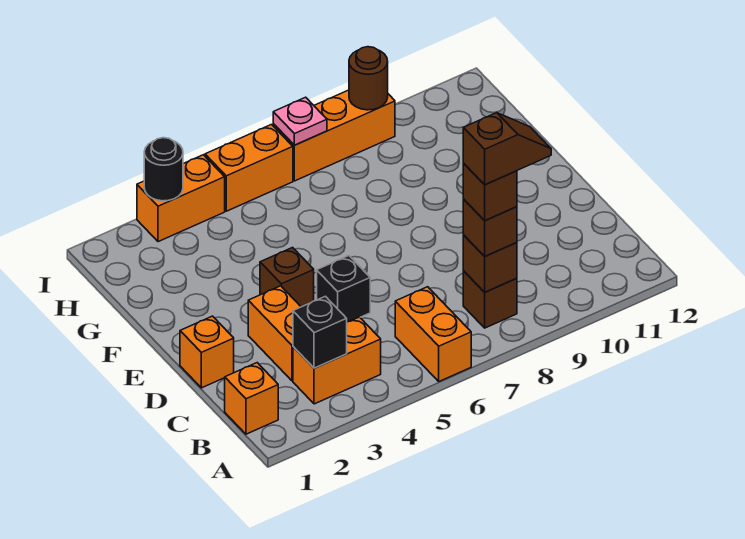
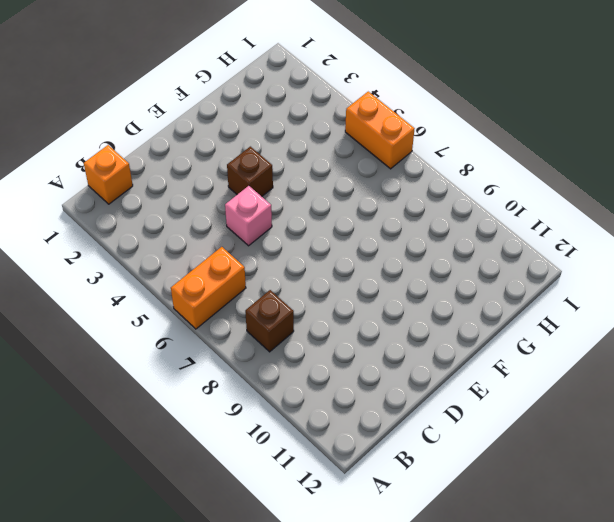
pink brick D5 level 1 -> black brick D5 level 1
none -> orange brick B3:B4 level 1
none -> orange brick C3:D3 level 1
none -> orange brick D1 level 1

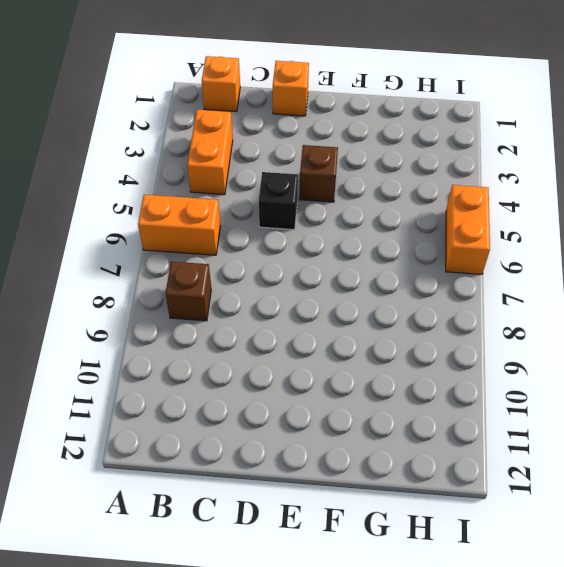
none -> orange brick C3:D3 level 1
none -> orange brick I3:I4 level 1
none -> orange brick I7:I9 level 1

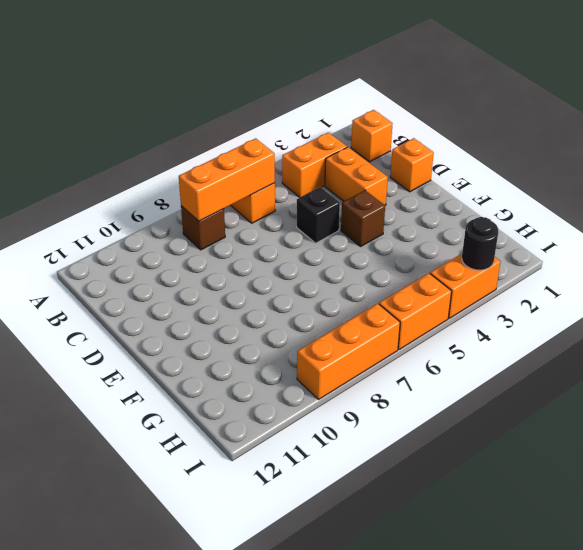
orange brick B6:B8 level 2 -> brown brick B8 level 2
none -> black brick B3 level 2
none -> pink plate I7 level 2
none -> brown round brick I9 level 2

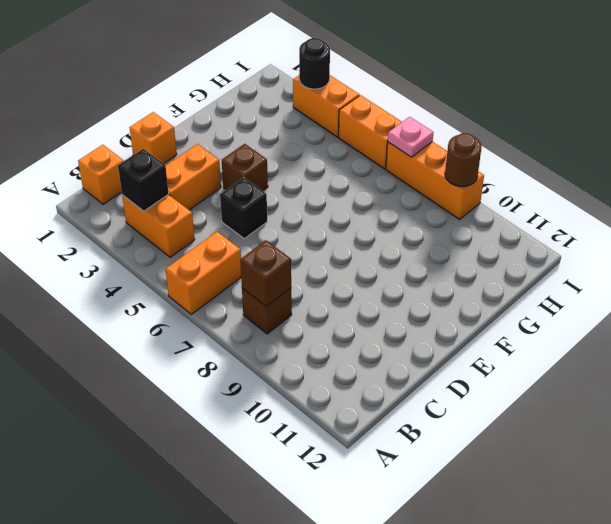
none -> brown brick B8 level 3
none -> brown brick B8 level 4
none -> brown slope B8:B9 level 5 top 8

